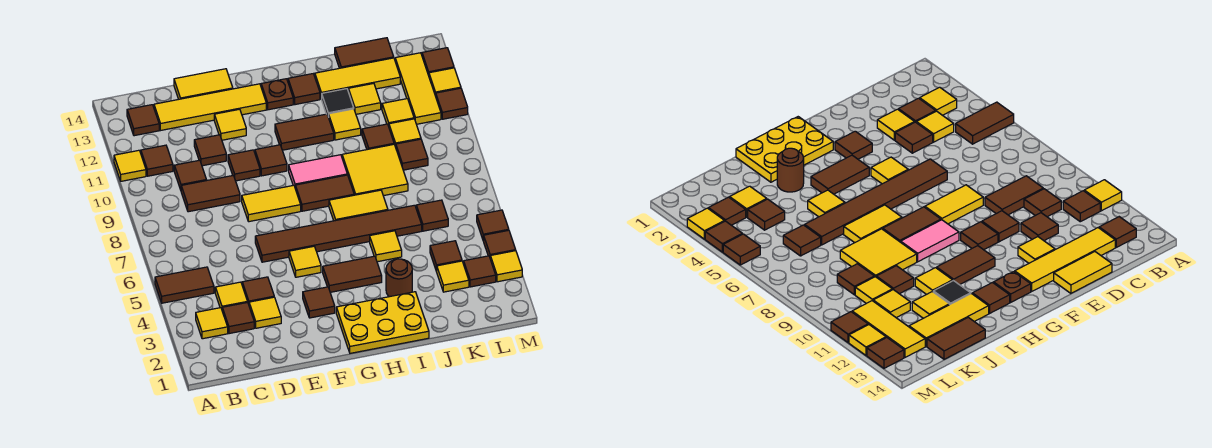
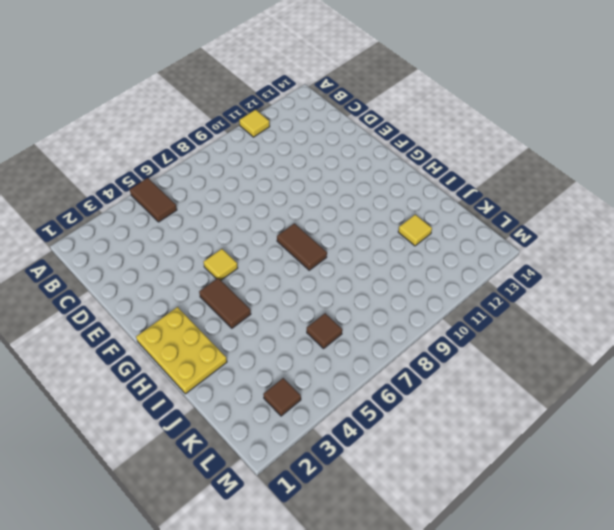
none -> yellow tile B3 level 1
none -> brown tile B11 level 1
none -> brown tile B13 level 1
none -> brown tile C3 level 1

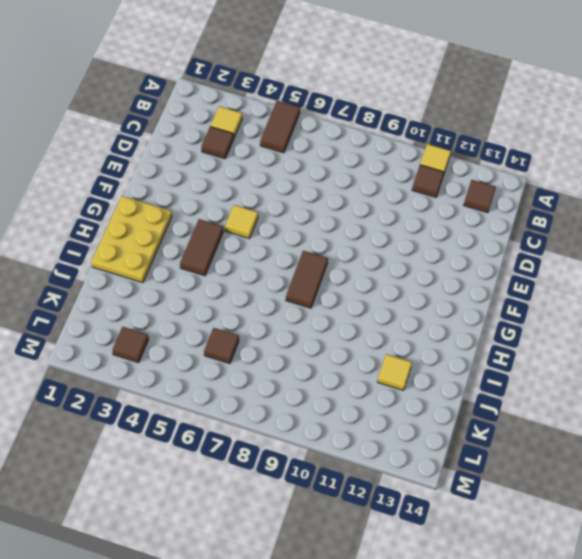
none -> yellow tile C4 level 1
none -> brown tile C9:D9 level 1
none -> brown tile C10 level 1
none -> yellow tile C13:F13 level 1

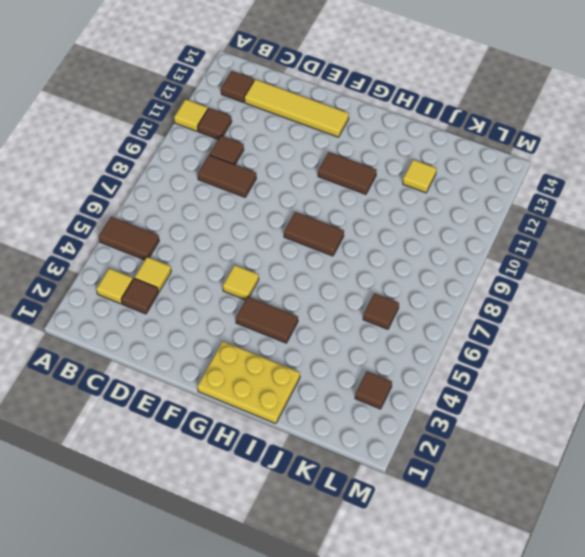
none -> yellow tile D3 level 1
none -> brown tile D4 level 1
none -> brown tile D11 level 1
none -> yellow tile D14:E14 level 1

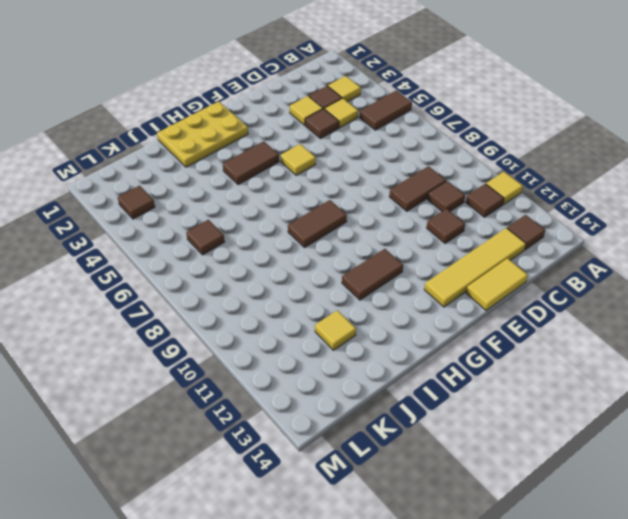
none -> brown tile E6:J6 level 1
none -> yellow tile E8:F8 level 1
none -> brown tile E10 level 1
none -> yellow tile E12 level 1

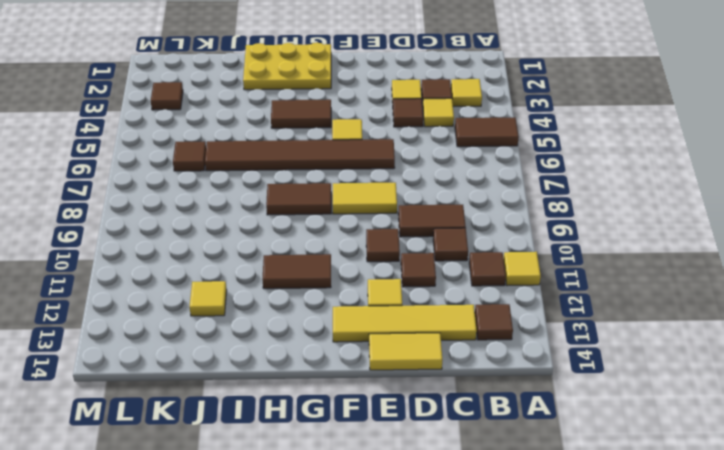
none -> brown tile F3 level 1
none -> brown tile F10 level 1
none -> pink tile G9:H9 level 1
none -> brown plate G13 level 1

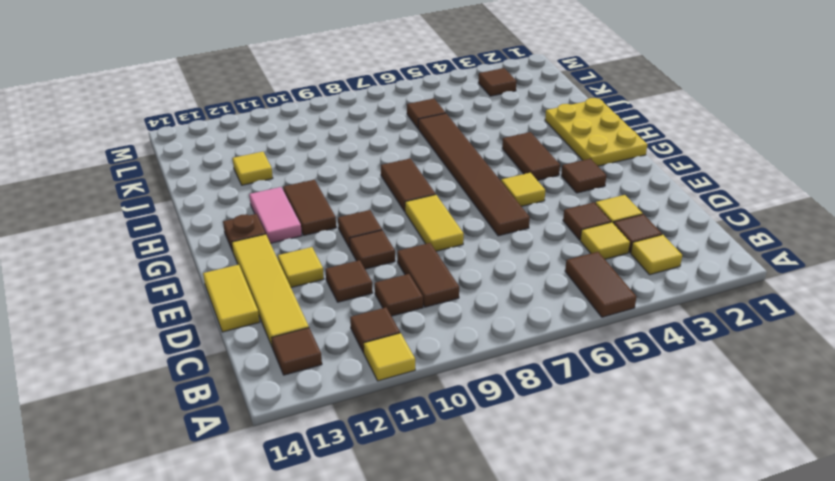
pink tile G12:H12 level 1 -> pink tile G9:H9 level 1
none -> yellow tile H7:I7 level 1
none -> brown tile H13 level 1
none -> brown round brick I3 level 1
none -> yellow tile I5 level 1

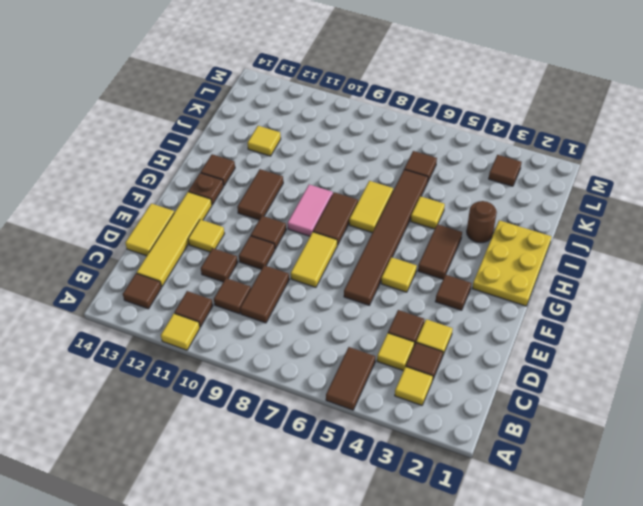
none -> yellow tile I8:J9 level 1
none -> yellow tile I11 level 1
none -> black tile I12 level 1
none -> yellow tile I13:K13 level 1

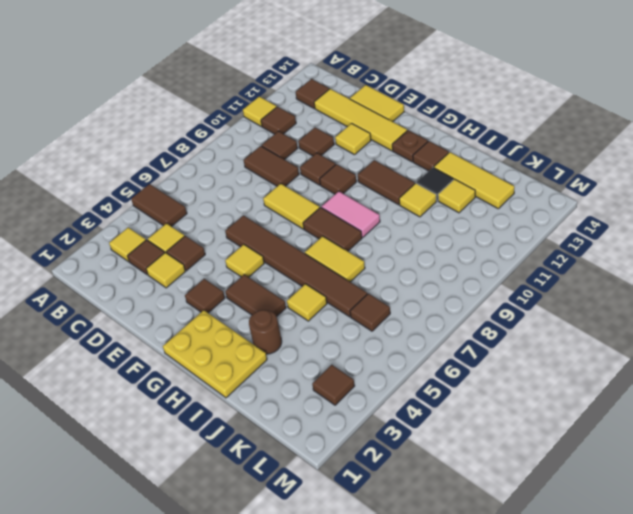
none -> yellow tile I8:J9 level 1
none -> brown tile J10 level 1
none -> brown tile J14:K14 level 1
none -> yellow tile K3 level 1

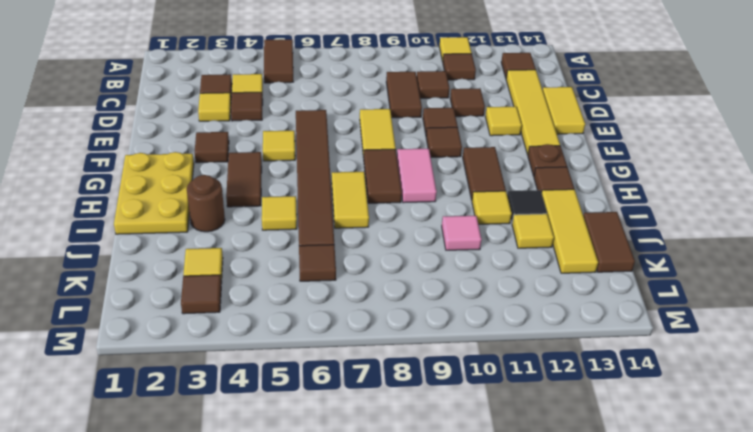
pink tile J10 level 1 -> brown tile J10 level 1
none -> yellow tile B3 level 1
none -> yellow tile I8:J9 level 1
none -> brown tile K4 level 1
none -> brown tile K9 level 1

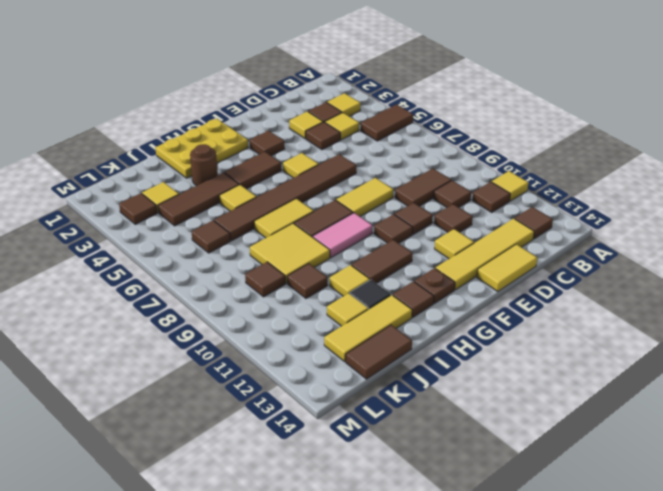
brown tile I4:K4 level 1 -> brown tile K4 level 1
none -> yellow tile K10 level 1
none -> yellow tile K11 level 1
none -> yellow tile L11:L13 level 1
none -> yellow tile M3 level 1

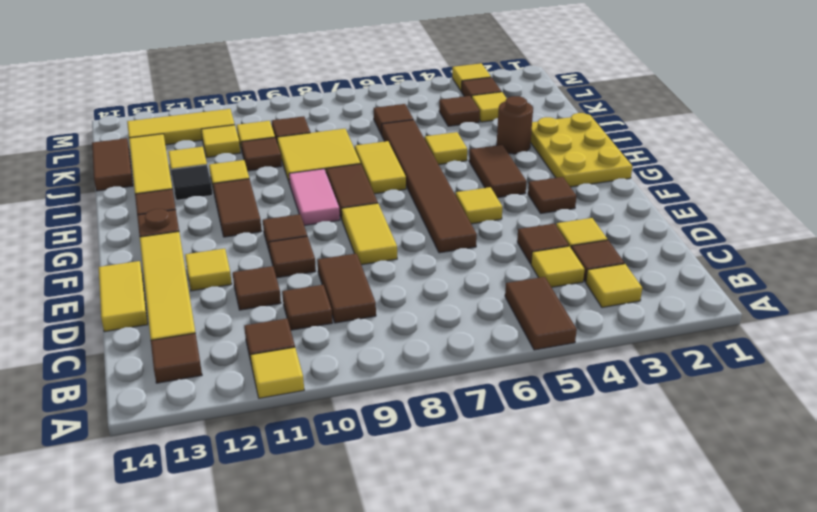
none -> brown tile M4 level 1
none -> brown tile M5 level 1
none -> brown tile M11 level 1
none -> yellow tile M12 level 1

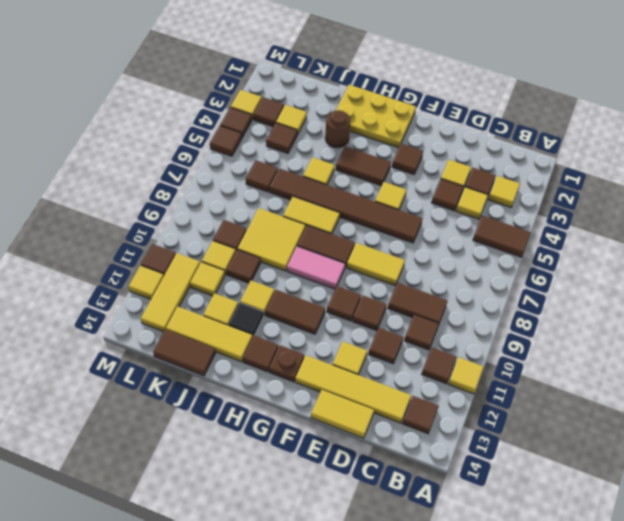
none -> brown tile M13 level 1

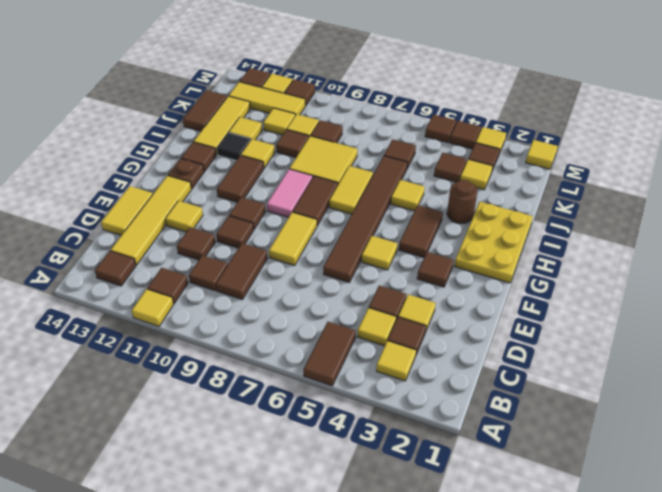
yellow tile M1 level 1 -> none

